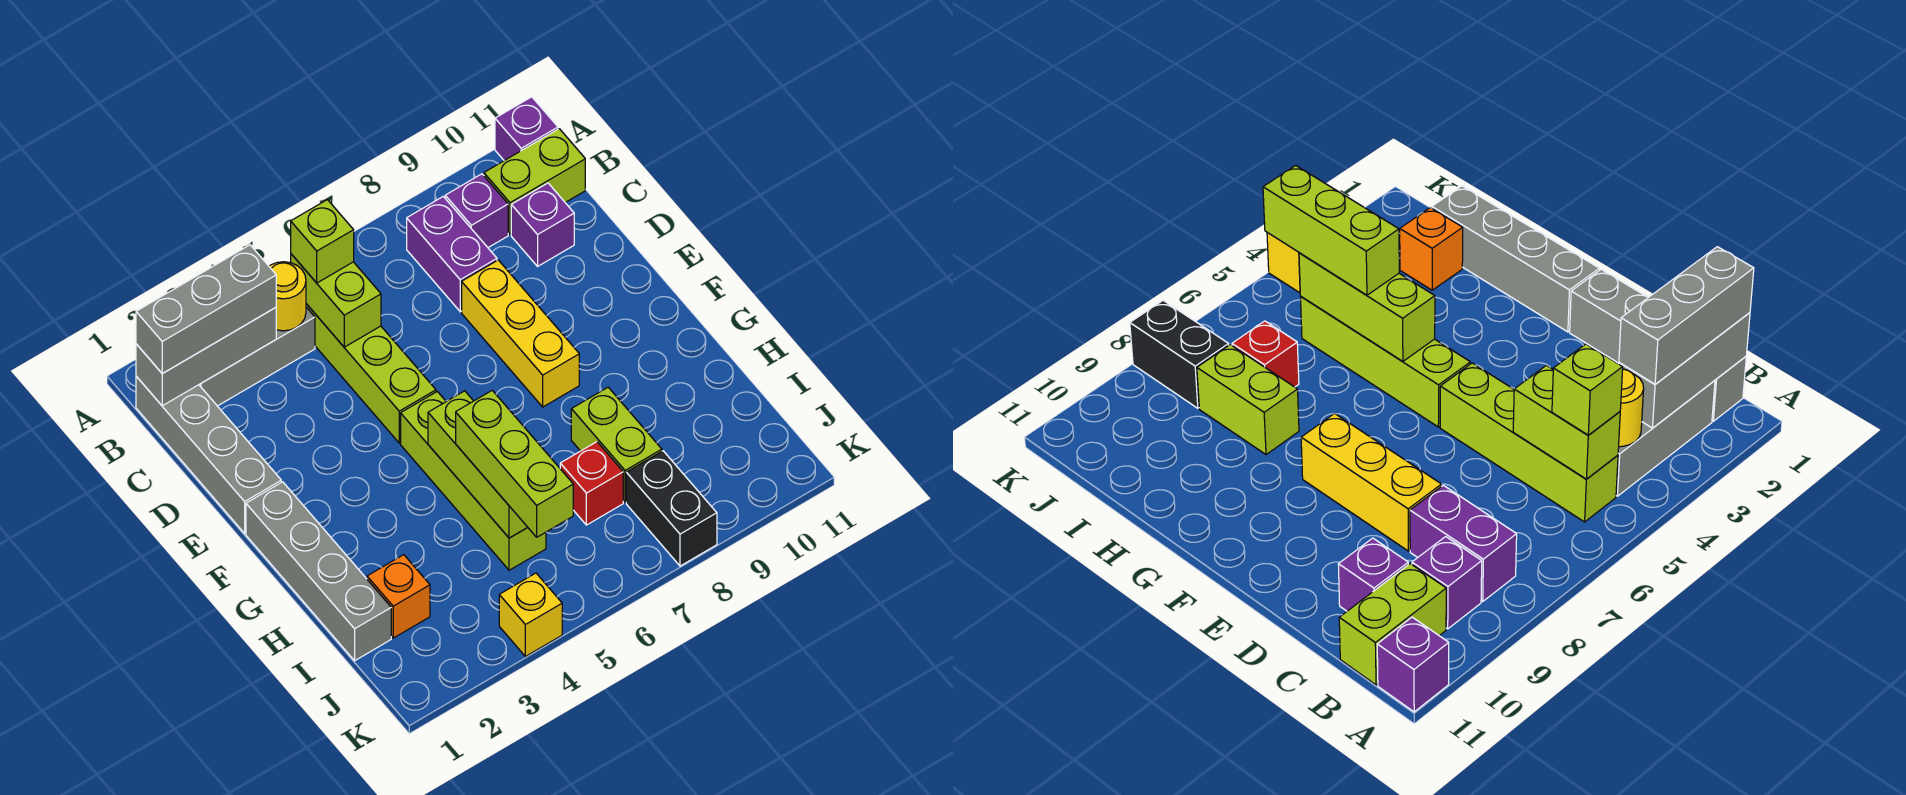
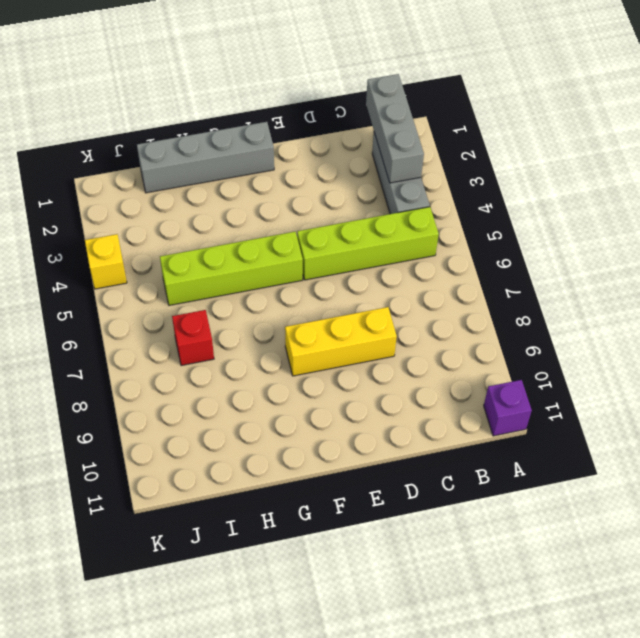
none -> grey brick B1:E1 level 1
none -> purple brick B8:C8 level 1
none -> purple brick B9 level 1

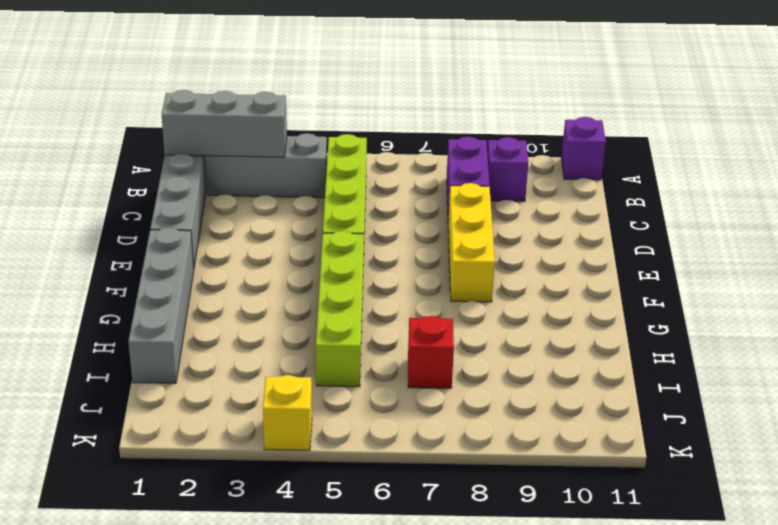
none -> lime brick B10:B11 level 1
none -> purple brick C10 level 1
none -> lime brick H8:I8 level 1

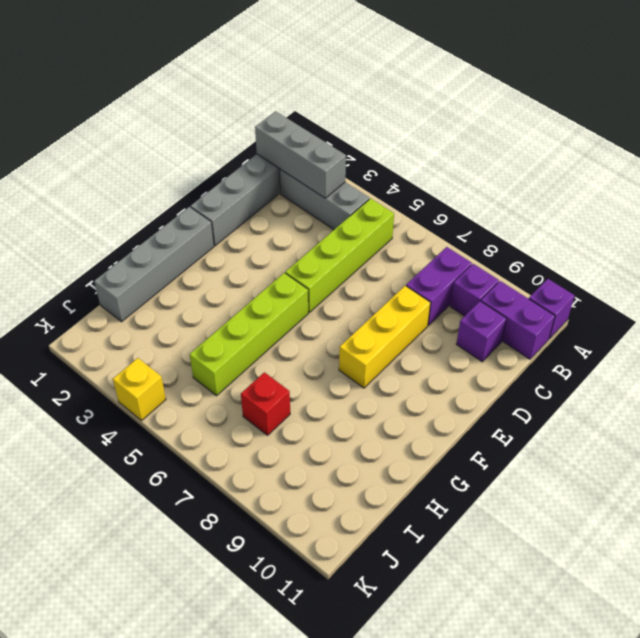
purple brick B10:B11 level 1 -> lime brick B10:B11 level 1
none -> lime brick H8:I8 level 1
none -> orange brick I2 level 1
none -> black brick J8:K8 level 1

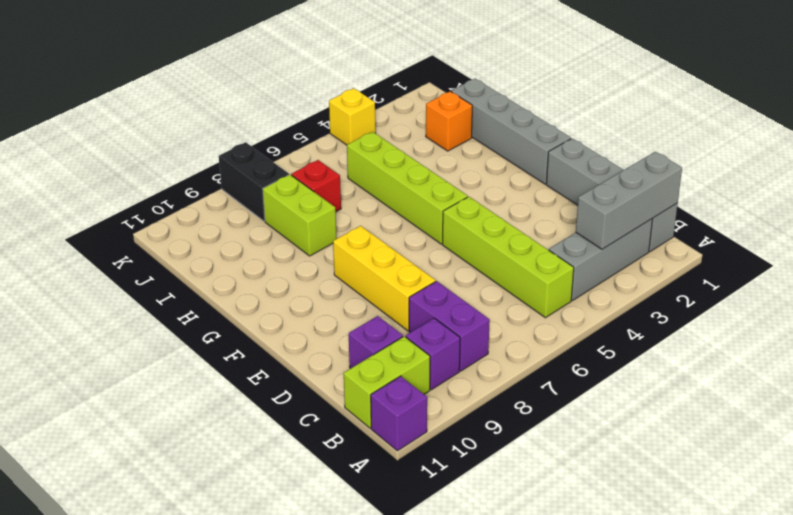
none -> yellow round brick B4 level 2
none -> lime brick B5:C5 level 2
none -> lime brick G5:I5 level 2

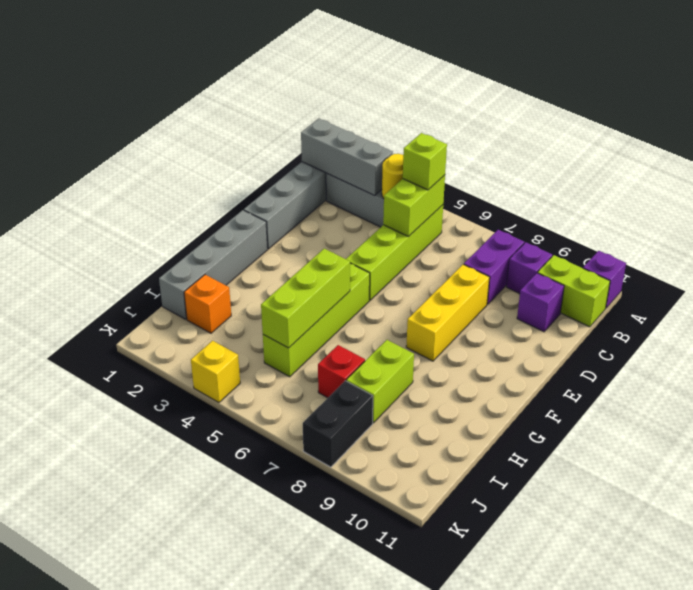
none -> grey brick B1:B3 level 3
none -> lime brick H5:J5 level 3

